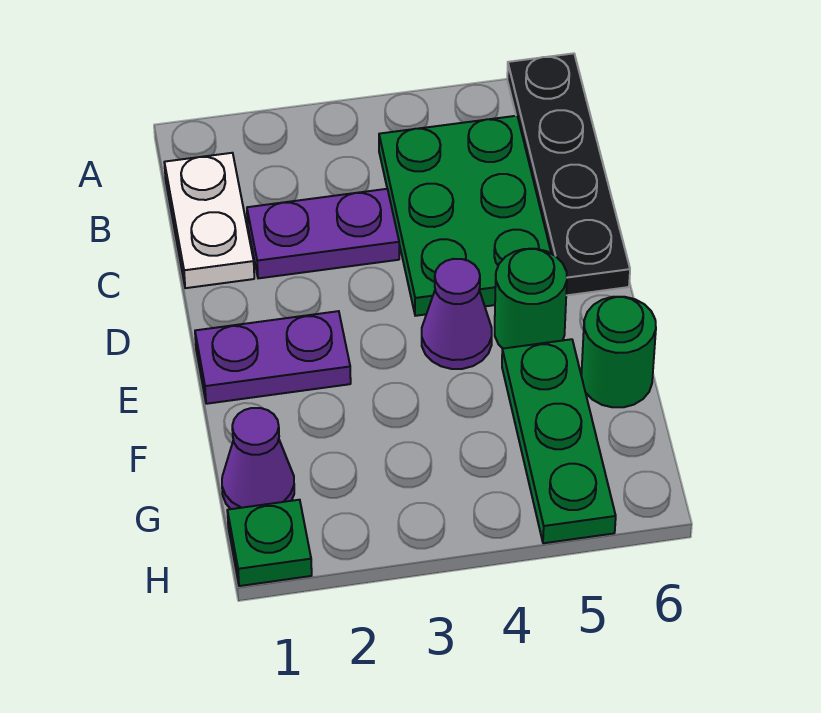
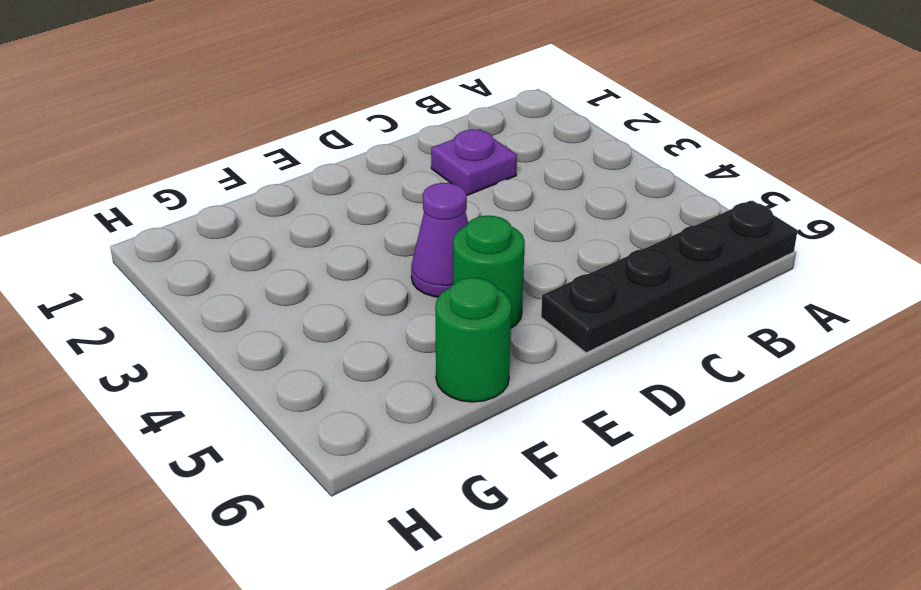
purple plate C2 level 1 -> purple plate C2:C3 level 1
none -> white plate B1:C1 level 1
none -> green plate B4:D5 level 1

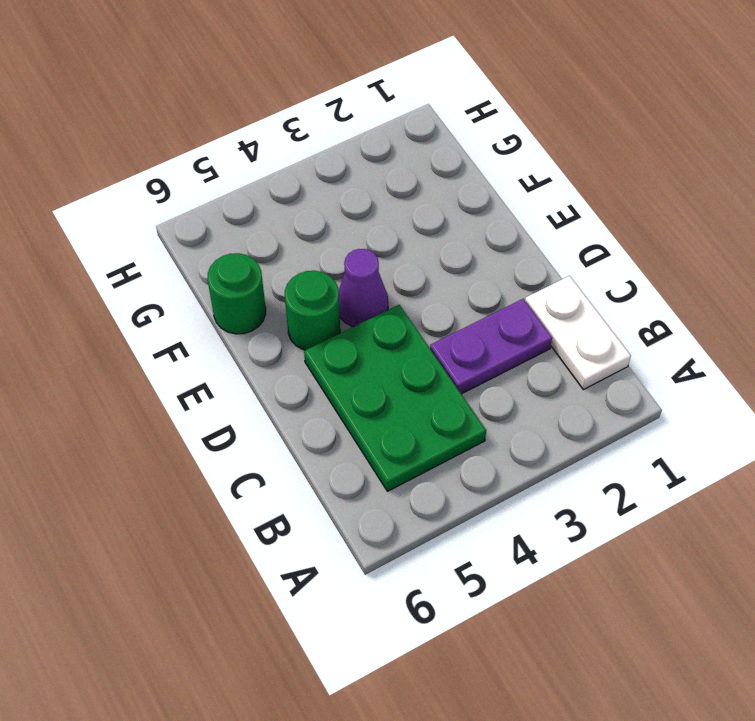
none -> black plate A6:D6 level 1
none -> purple plate E1:E2 level 1

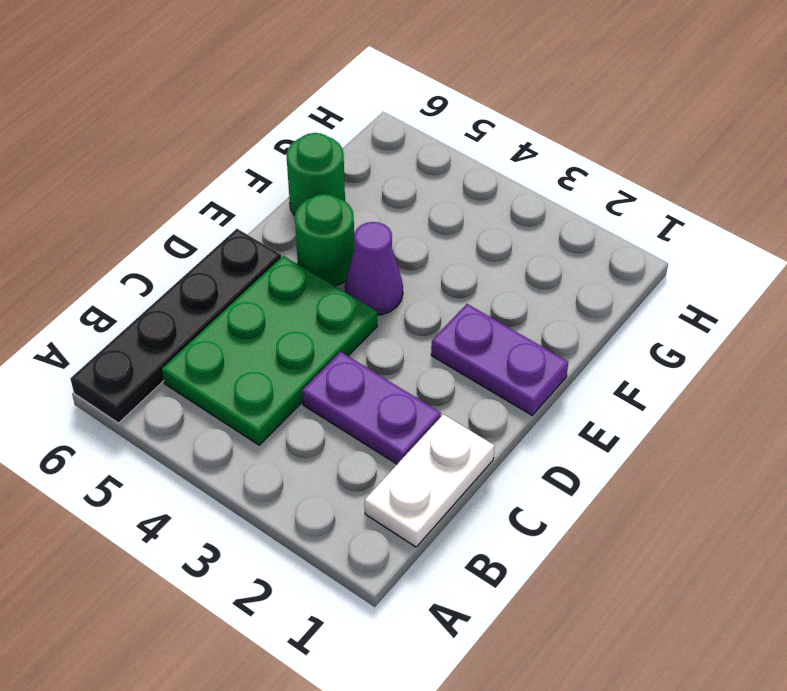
none -> green plate F5:H5 level 1
none -> purple cone G1 level 1

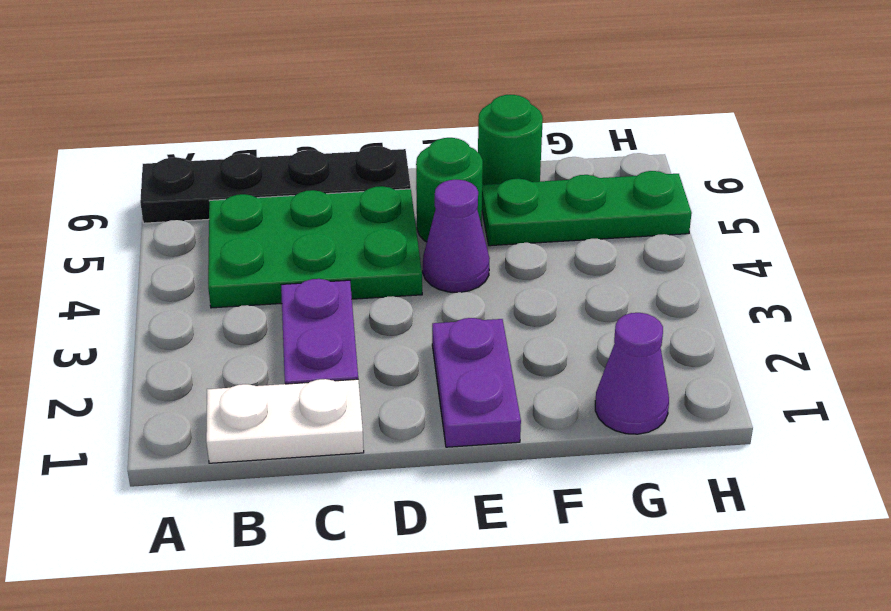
none -> green plate H1 level 1

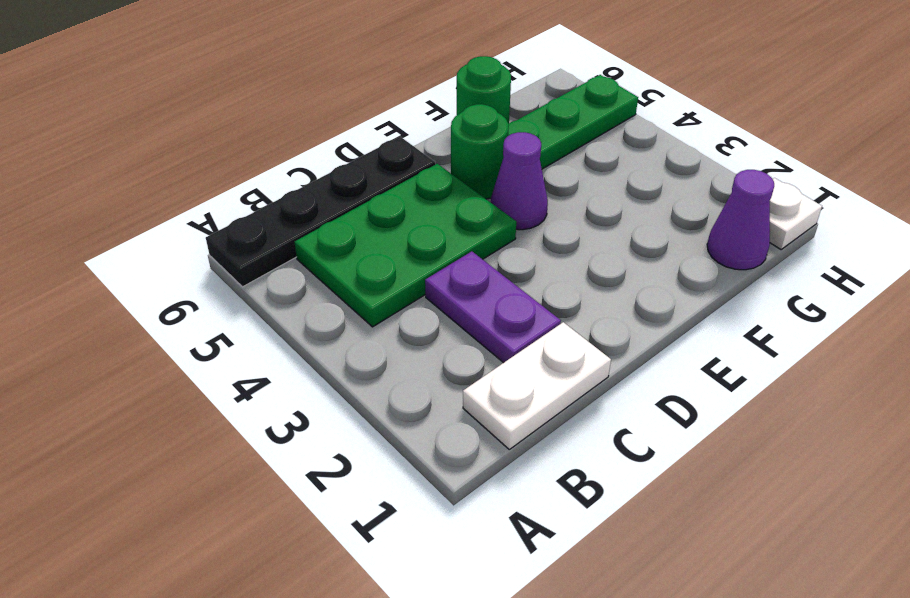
white plate H1 level 1 -> green plate H1 level 1
none -> purple plate E1:E2 level 1

